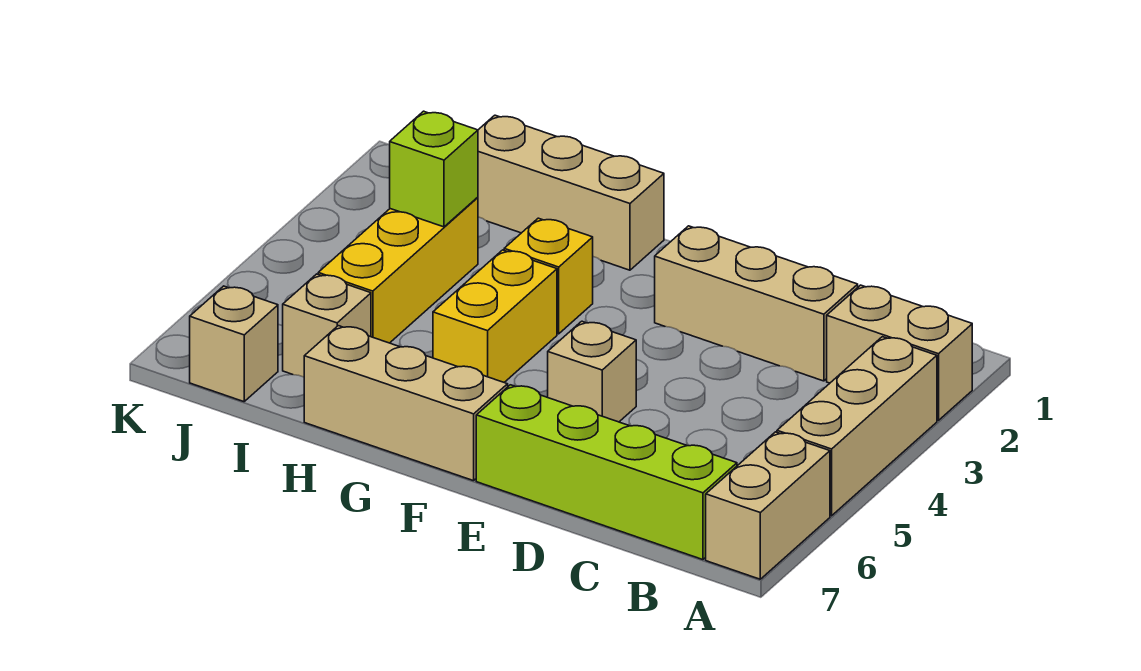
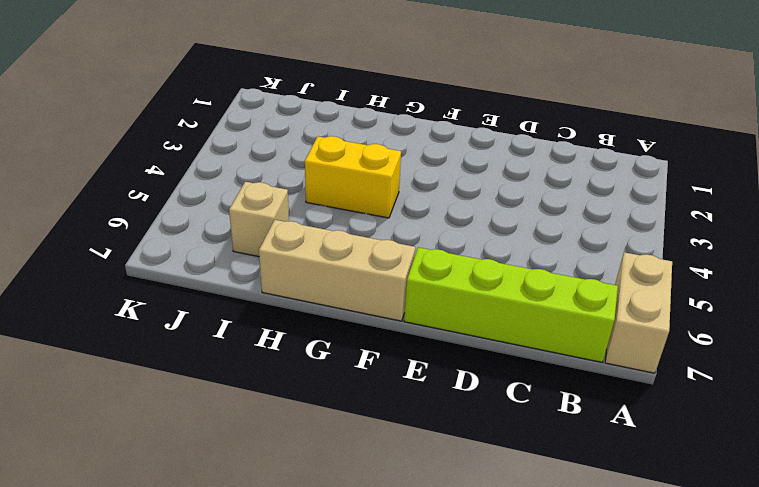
yellow brick G4:H4 level 1 -> yellow brick G4:G5 level 1
none -> tan brick A2:B2 level 1
none -> tan brick A3:A5 level 1
none -> tan brick C2:E2 level 1

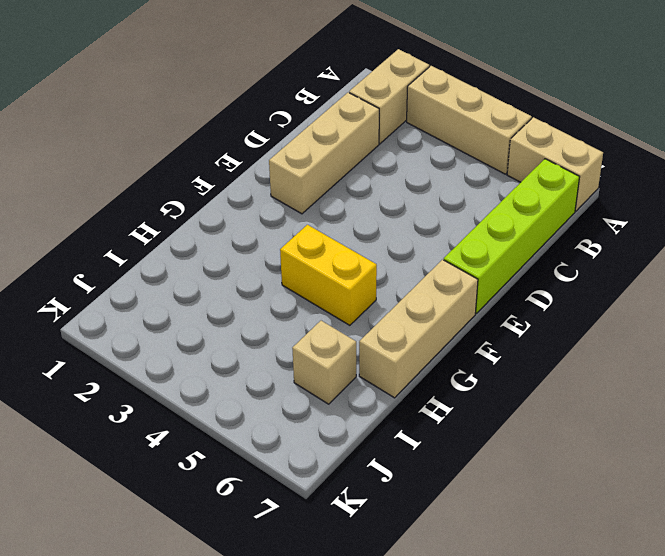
none -> tan brick E5 level 1
none -> tan brick G1:I1 level 1
none -> yellow brick G3 level 1

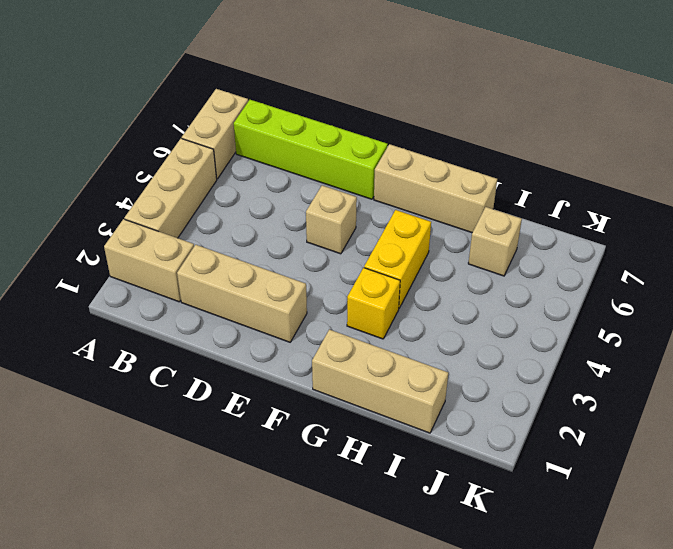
none -> yellow brick I3:I5 level 1
none -> tan brick J7 level 1
none -> lime brick I3 level 2

